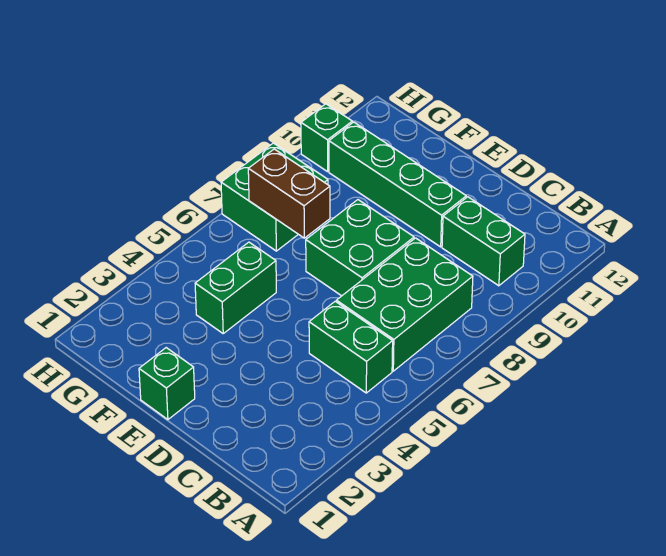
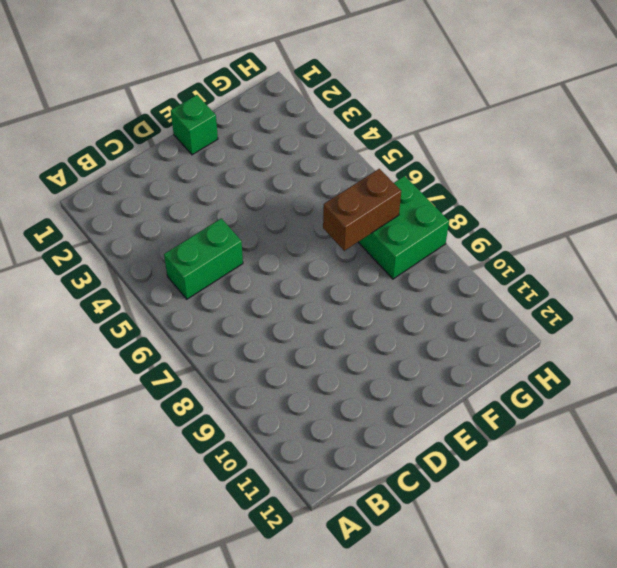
none -> green brick B6:C8 level 1
none -> green brick B10:C10 level 1

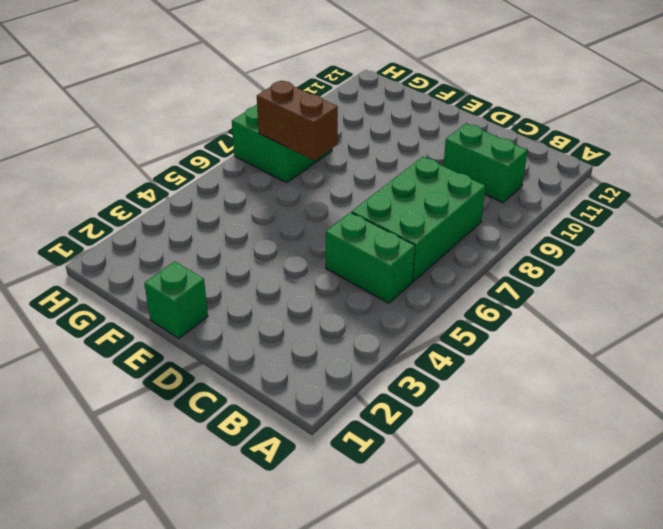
none -> green brick D7:E8 level 1
none -> green brick D10:G10 level 1

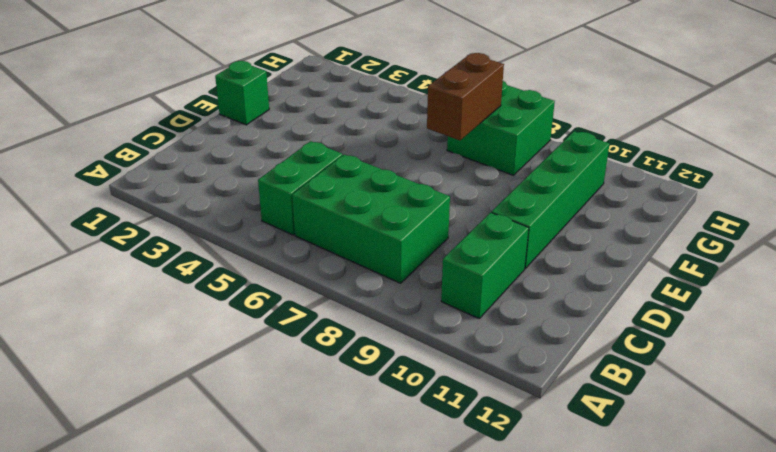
none -> green brick D7:E8 level 1
none -> green brick F4:F5 level 1

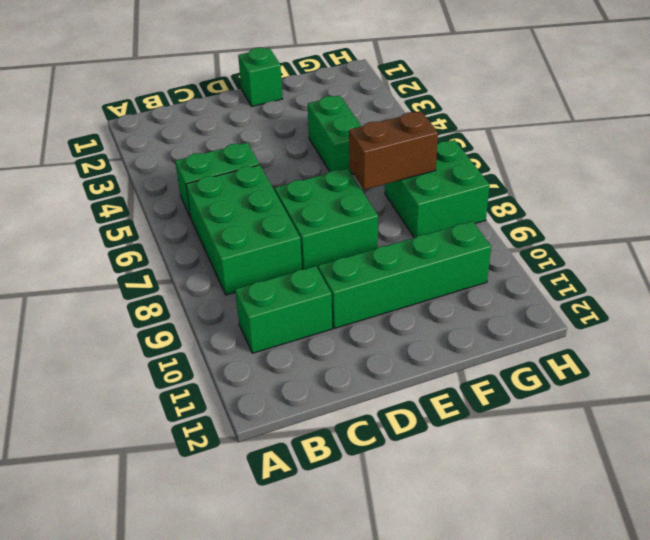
none -> green brick H10 level 1

